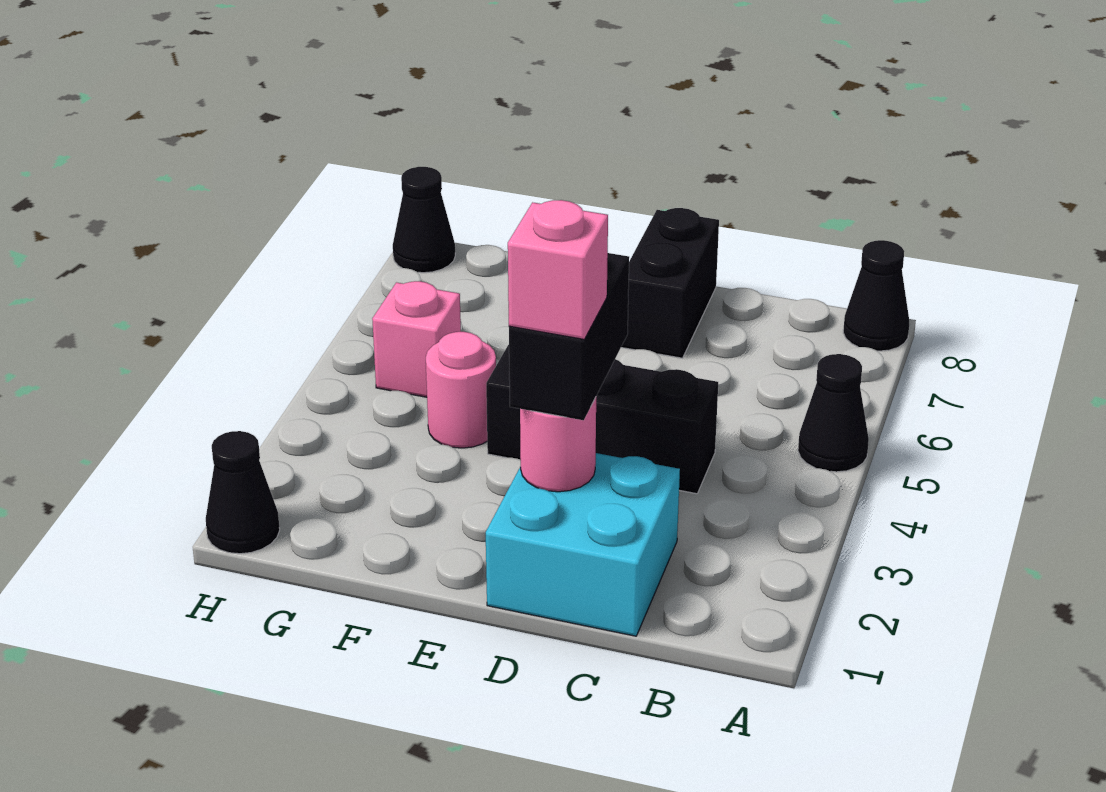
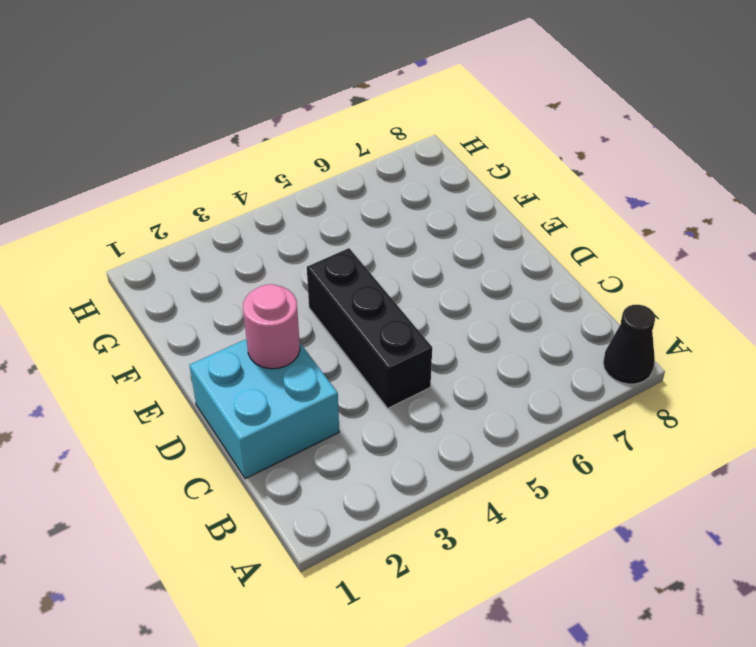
none -> black cone A5 level 1
none -> black brick D7:D8 level 1
none -> pink round brick F4 level 1

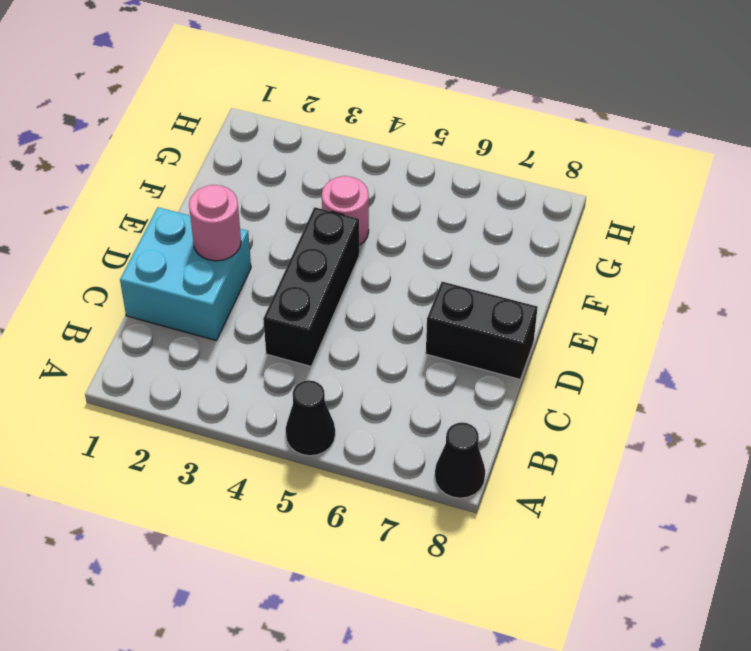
none -> pink brick G5 level 1
none -> black cone H1 level 1
none -> black cone H8 level 1

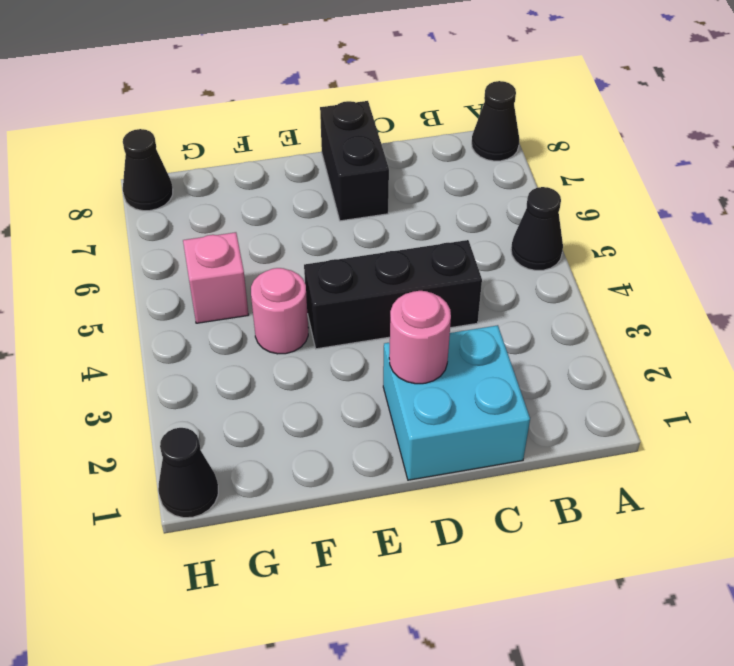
none -> black brick D2:D3 level 3
none -> pink brick D2 level 4

